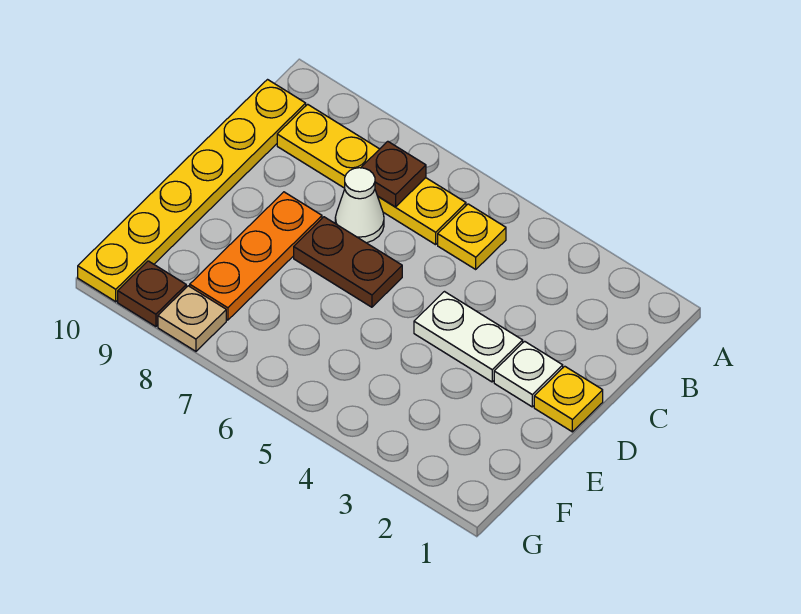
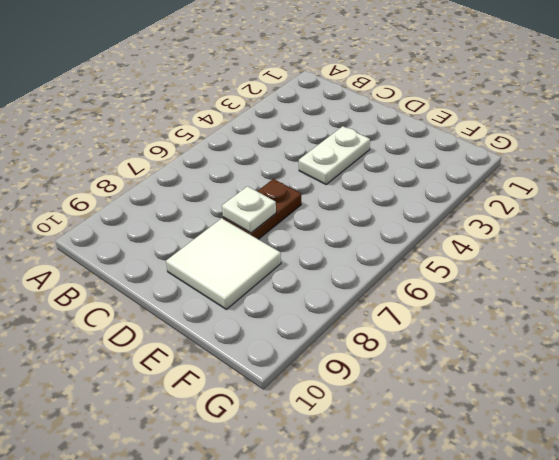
white plate D7 level 2 -> white plate D2 level 1
white tile D8:E9 level 1 -> orange plate D8:F8 level 1
none -> yellow plate B5 level 1
none -> yellow plate B6:B9 level 1
none -> yellow plate B10:G10 level 1

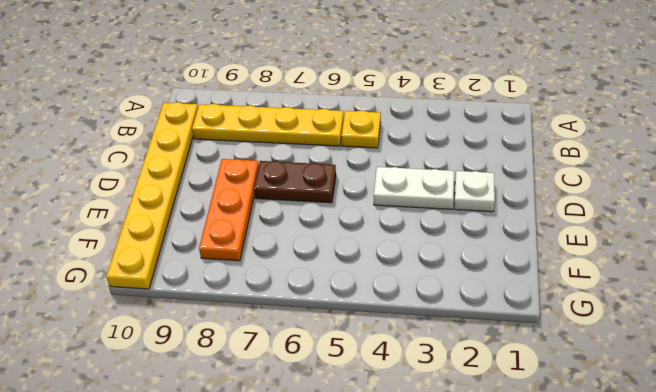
none -> white cone C7 level 1
none -> yellow plate D1 level 1
none -> tan plate G8 level 1

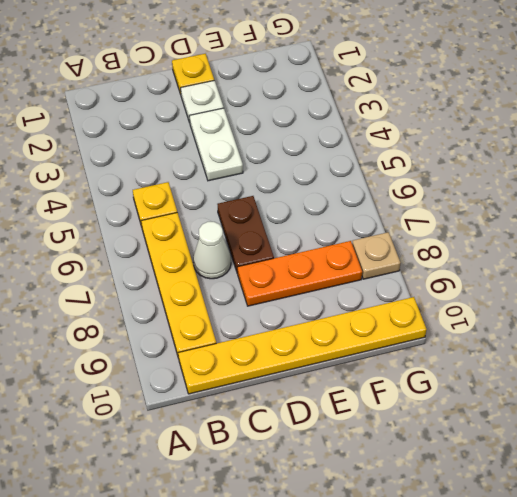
none -> brown plate G9 level 1
none -> brown plate B7 level 2

